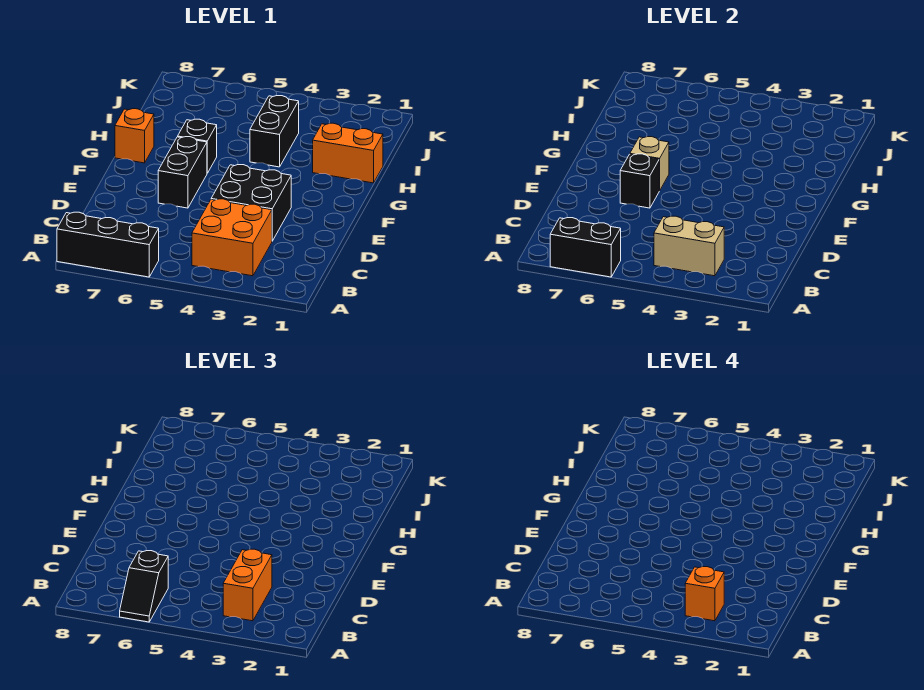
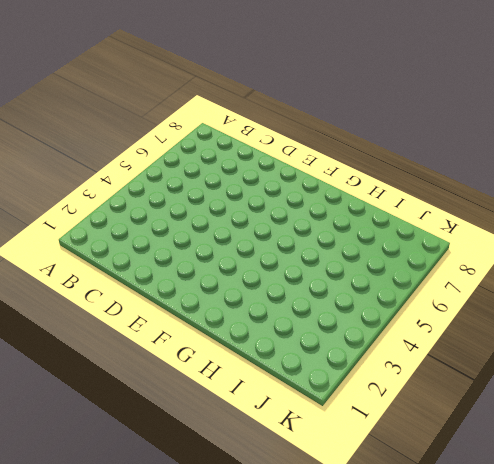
none -> black brick A6:A8 level 1
none -> orange brick B3:C4 level 1
none -> black brick D3:E4 level 1

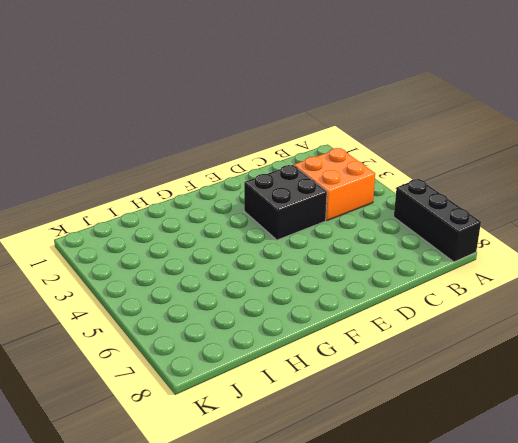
none -> black brick E6:F6 level 1
none -> black brick G6 level 1
none -> orange brick G8 level 1

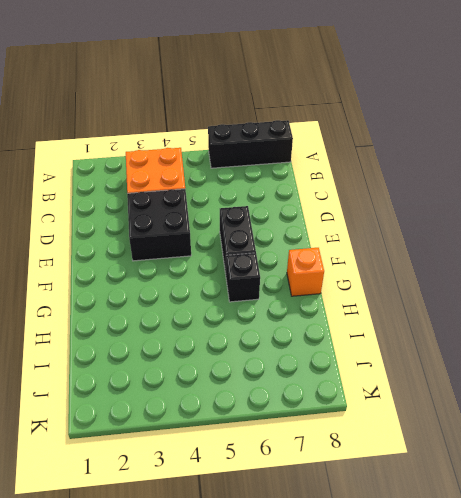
none -> orange brick H1:H2 level 1
none -> black brick H4:I4 level 1
none -> black brick A6:A7 level 2

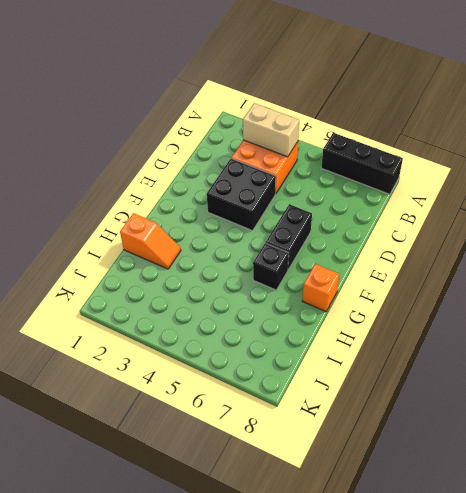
orange slope H1:H2 level 1 top 1 -> orange brick H1:H2 level 1
none -> black brick H4:I4 level 1
none -> black brick A6:A7 level 2
none -> black brick E6 level 2

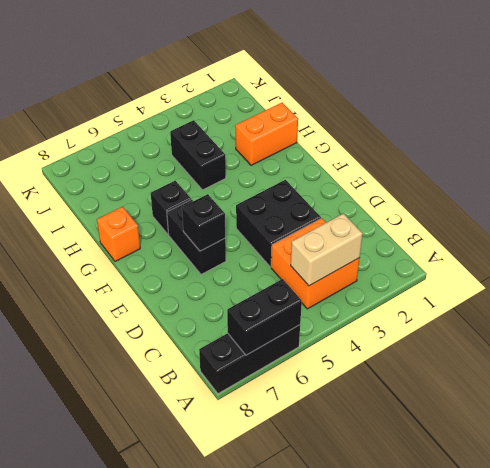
none -> tan brick F6 level 2
none -> black slope A6:B6 level 3 top B
none -> orange brick B3:C3 level 3

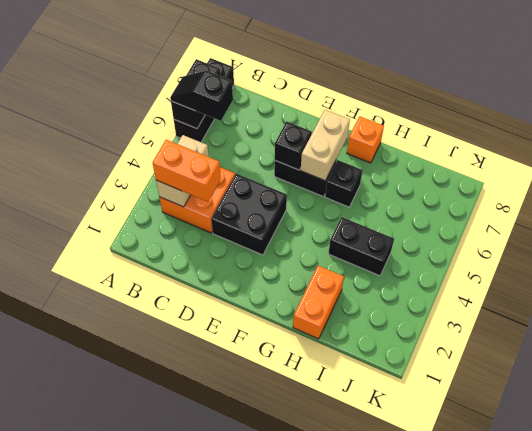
tan brick F6:F7 level 2 -> tan brick F6 level 2
none -> orange brick B3 level 4

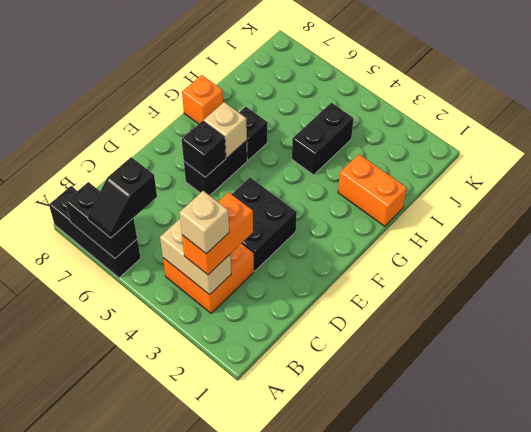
tan brick B3 level 4 -> orange brick B3 level 4

